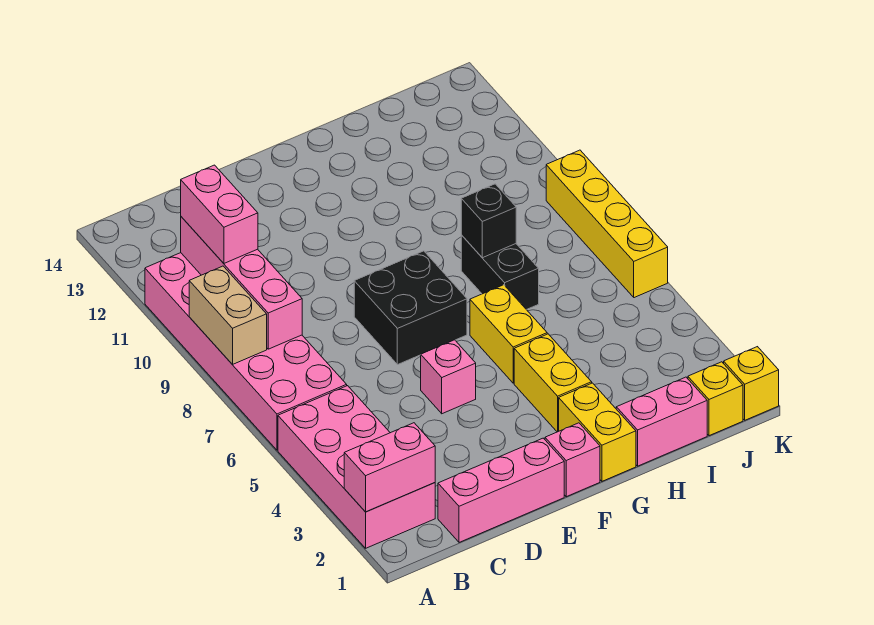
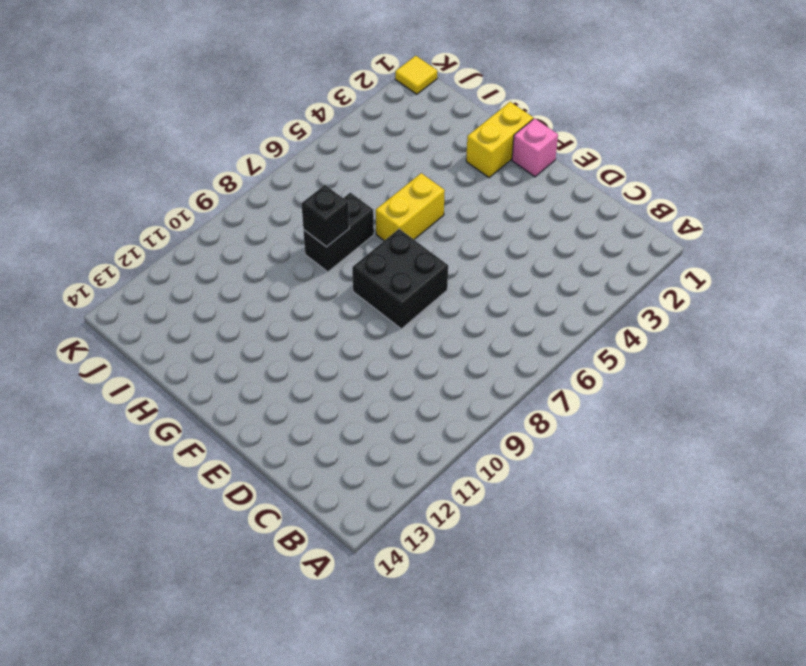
yellow tile K1 level 1 -> yellow brick K1 level 1
none -> pink brick A2:B5 level 1
none -> pink brick A6:B11 level 1
none -> pink brick C1:E1 level 1

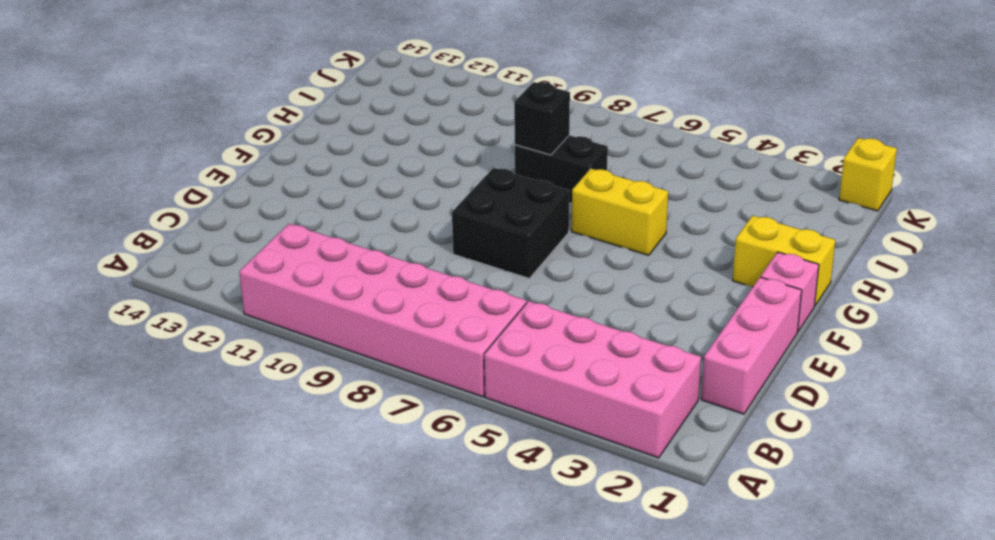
none -> pink brick E5 level 1
none -> yellow brick G3:G4 level 1
none -> pink brick H1:I1 level 1

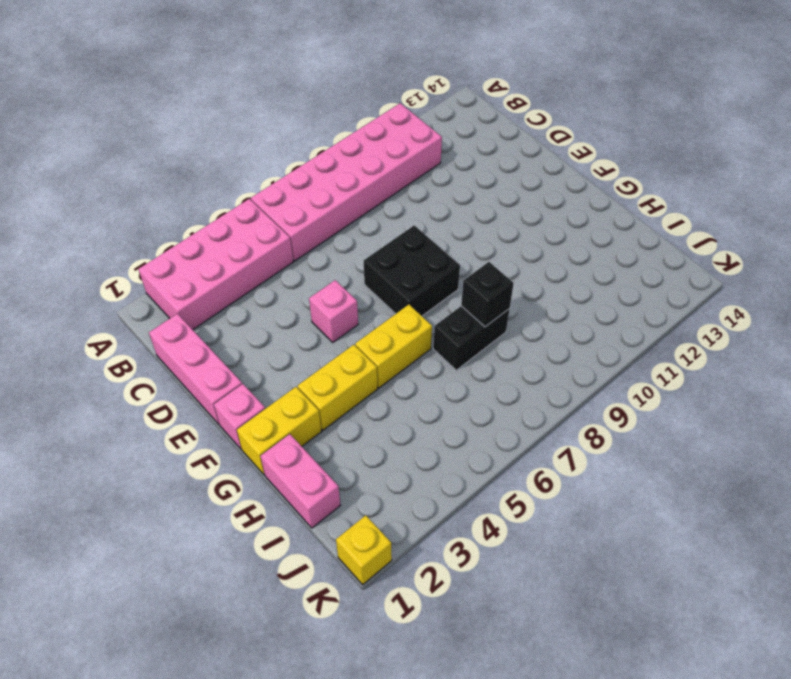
none -> yellow brick J1 level 1
none -> yellow brick K6:K9 level 1
none -> pink brick A2:B2 level 2

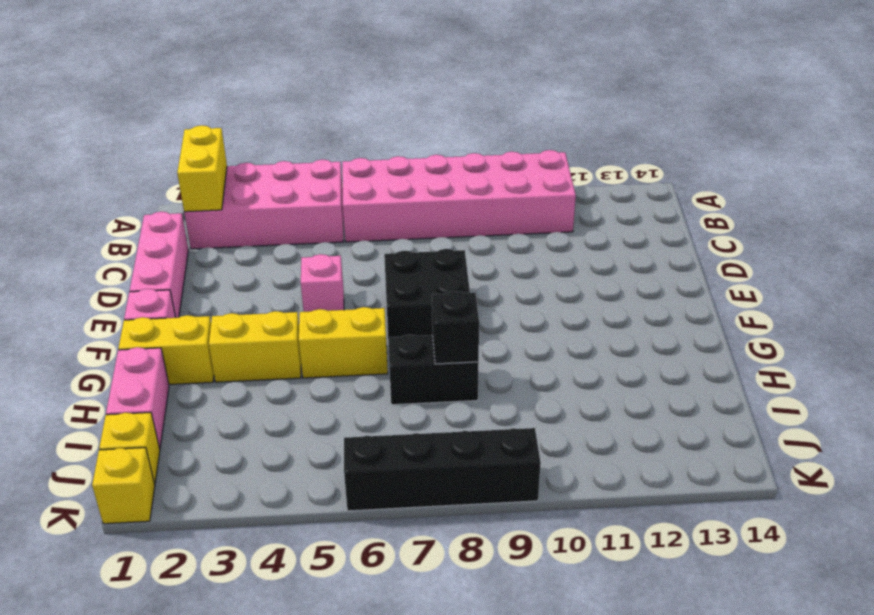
yellow brick A2:B2 level 2 -> pink brick A2:B2 level 2
black brick K6:K9 level 1 -> yellow brick K6:K9 level 1
none -> tan brick A8:A9 level 2
none -> pink brick B8:B11 level 2
none -> pink brick B10:B11 level 3

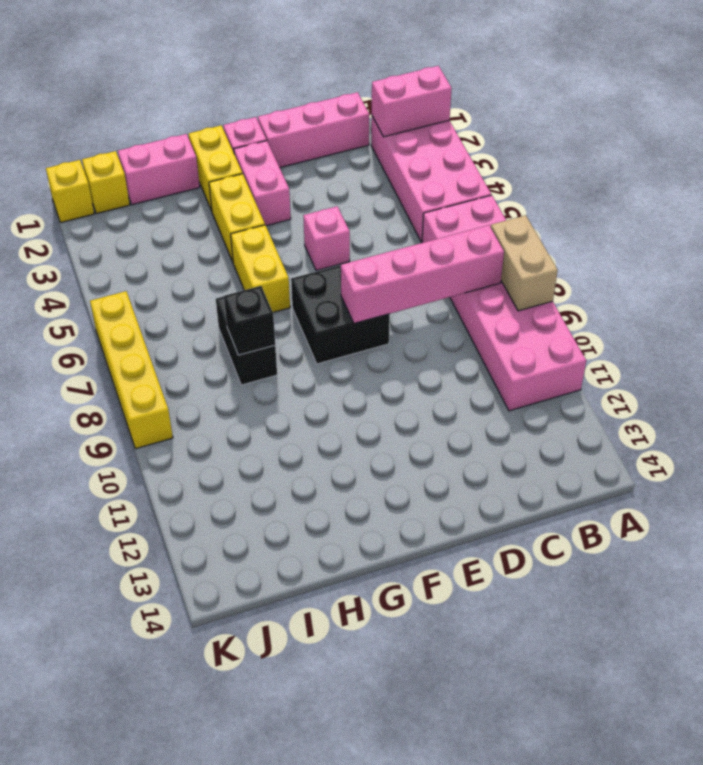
pink brick B8:E8 level 2 -> pink brick B8:B11 level 2
pink brick F2:F3 level 1 -> pink brick B10:B11 level 3

